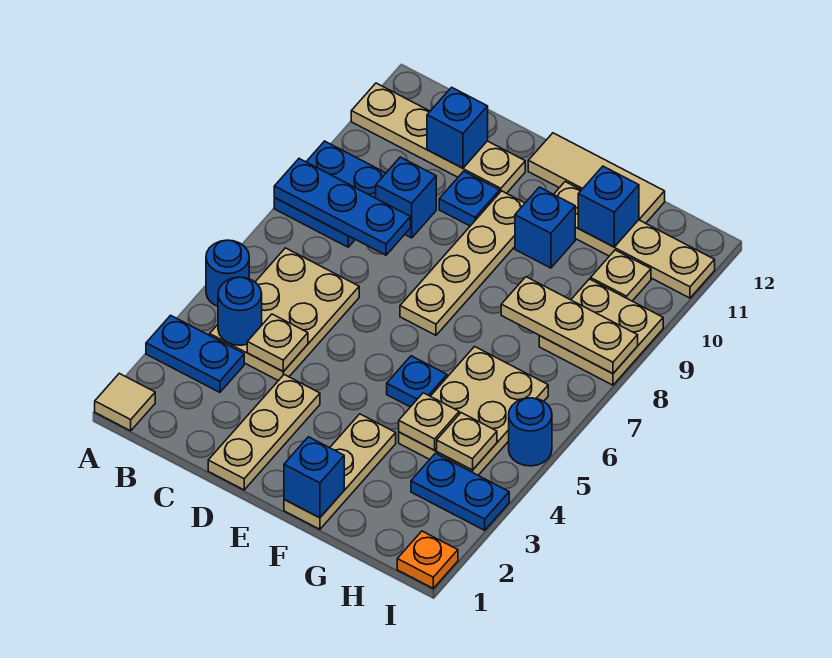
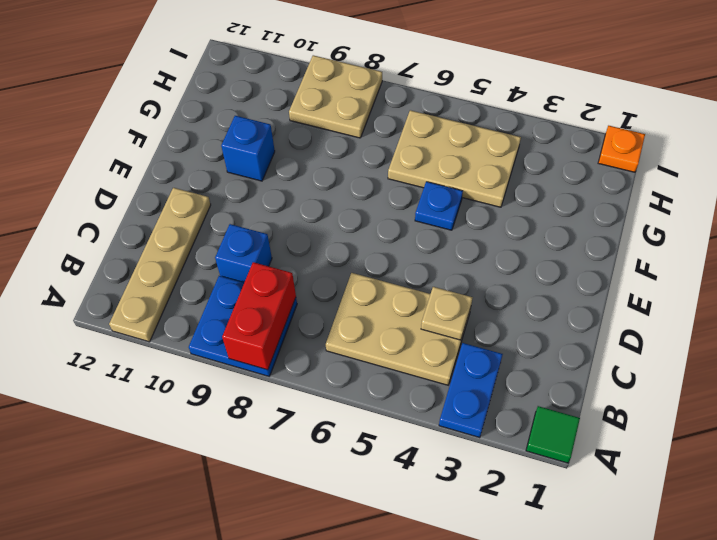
green tile A1 level 1 -> tan tile A1 level 1
red brick A8:B8 level 2 -> blue plate A8:C8 level 2
none -> blue round brick A5 level 1
none -> tan plate D1:D3 level 1
none -> blue plate D10 level 1
none -> tan plate E7:E10 level 1

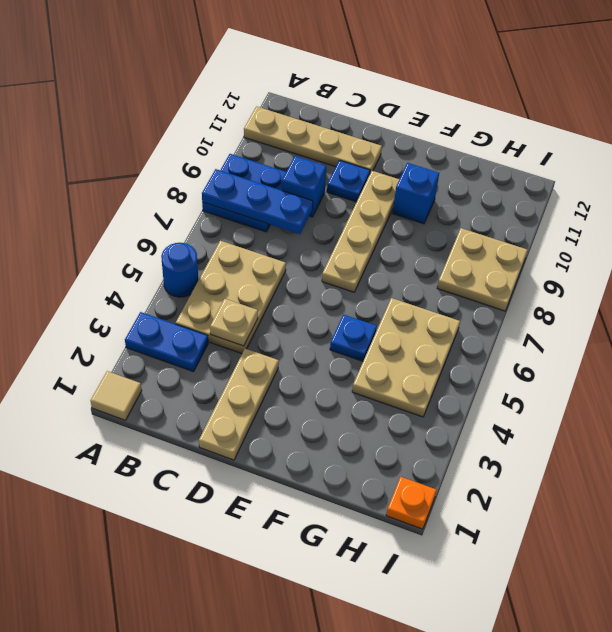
none -> tan tile E12:G12 level 1
none -> tan plate F1:F3 level 1
none -> tan plate F11:I11 level 1
none -> blue plate H3:I3 level 1

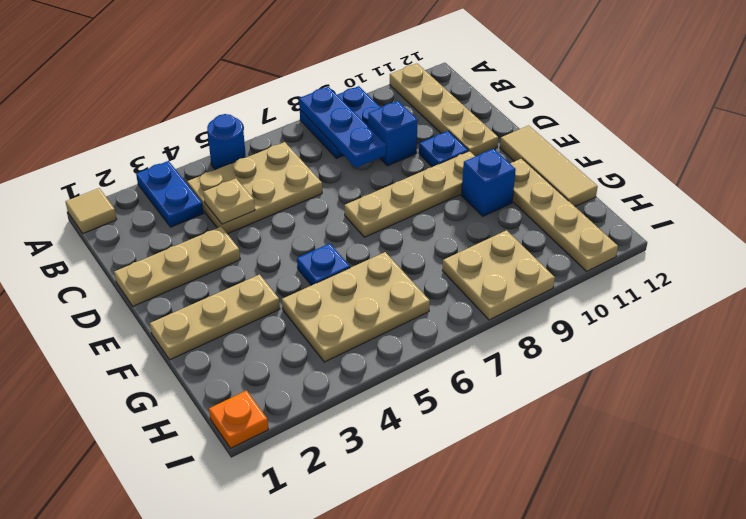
none -> blue plate H3:I3 level 1
none -> tan plate H10 level 1
none -> blue round brick I5 level 1
none -> blue round brick B4 level 2

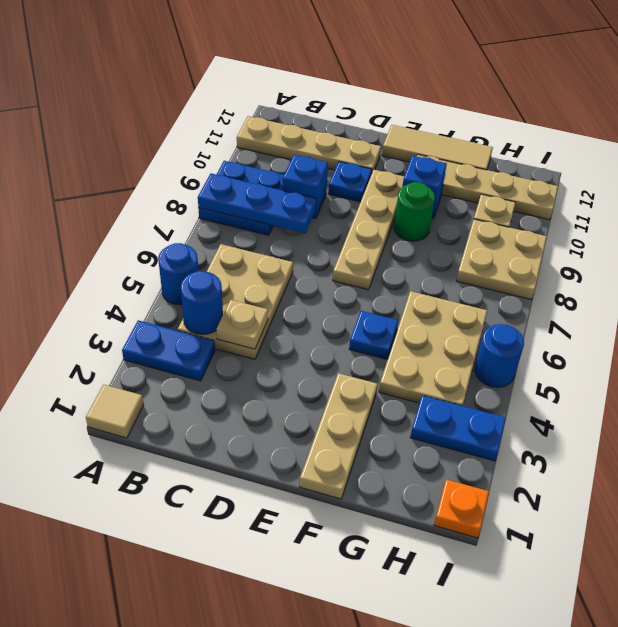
green round brick F9 level 1 -> none
none -> tan plate D1:D3 level 1
none -> blue brick C11 level 2
none -> blue brick F1 level 2
none -> tan plate G4 level 2

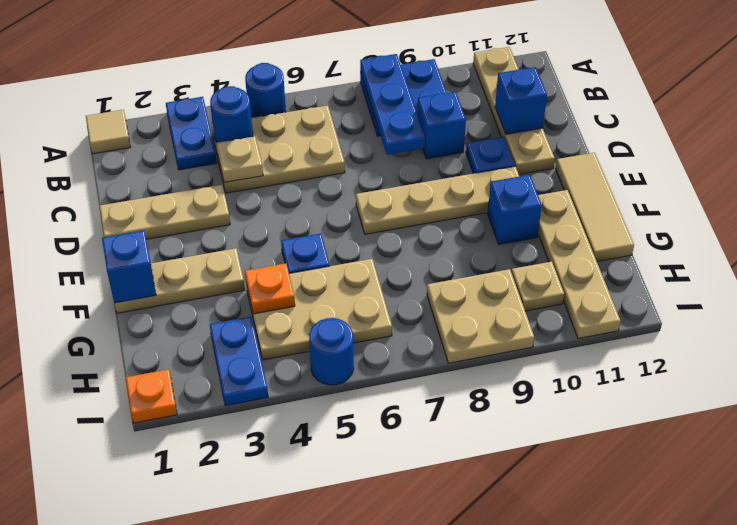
orange plate G4 level 2 -> tan plate G4 level 2
none -> tan plate G8:I8 level 2
none -> blue brick G11 level 2
none -> tan plate H4 level 2

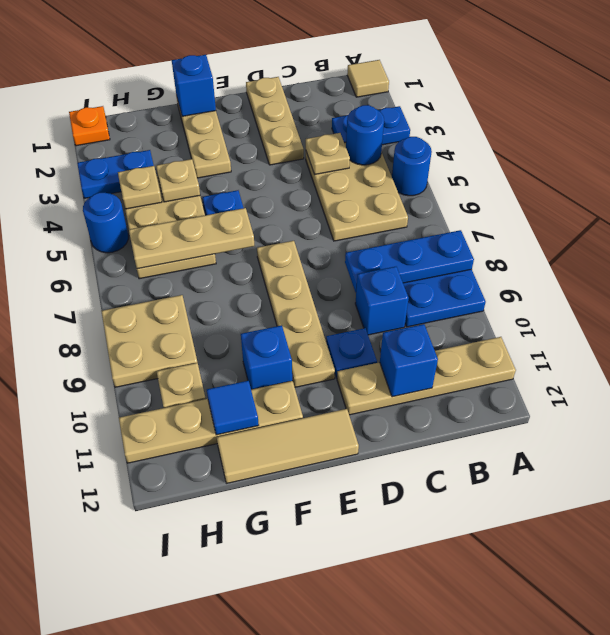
tan plate F6:H6 level 2 -> tan plate G8:I8 level 2
blue tile G11 level 2 -> blue brick G11 level 2

